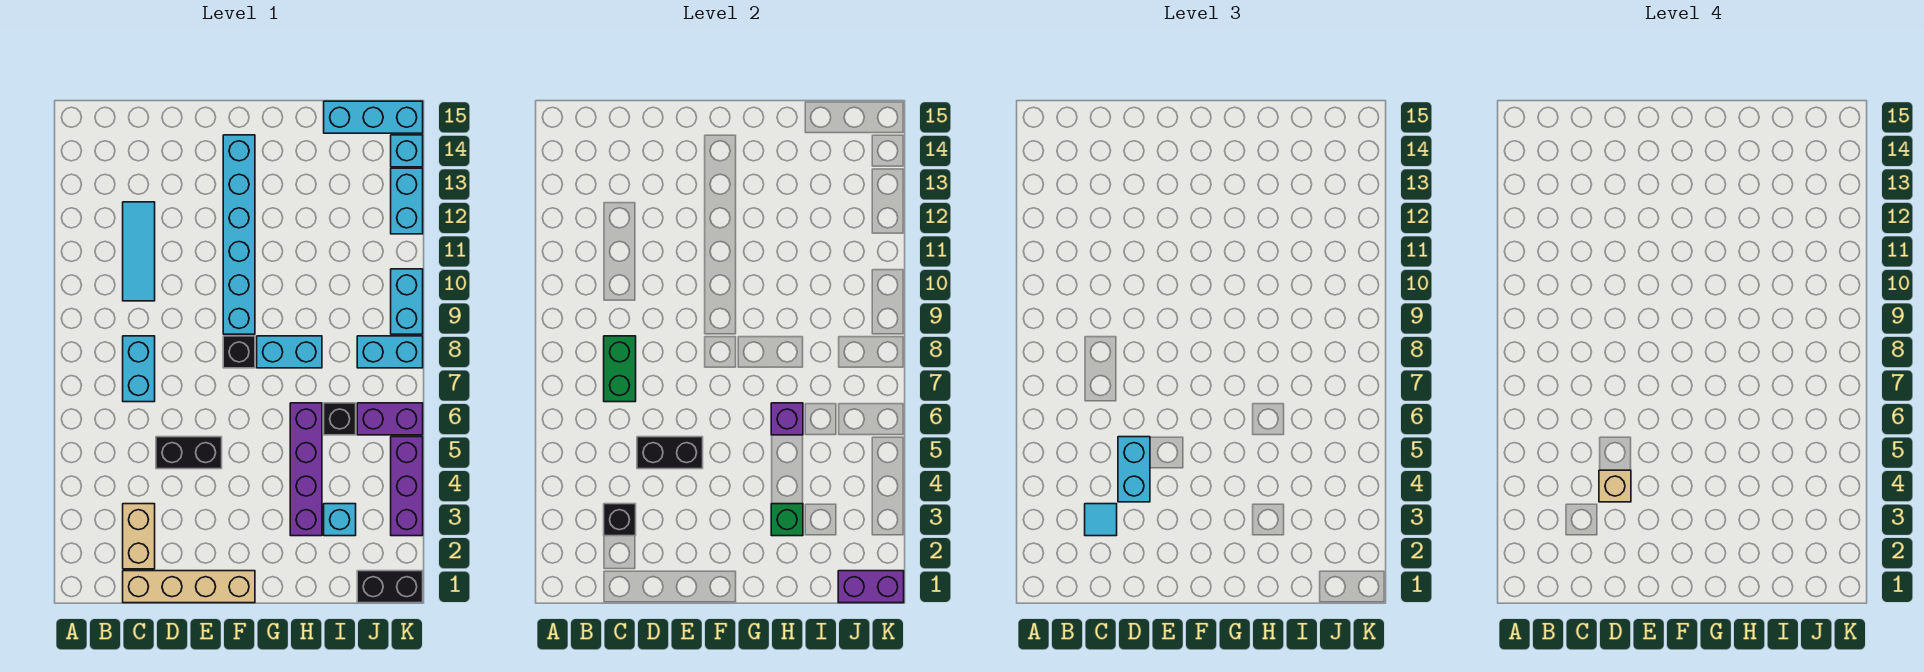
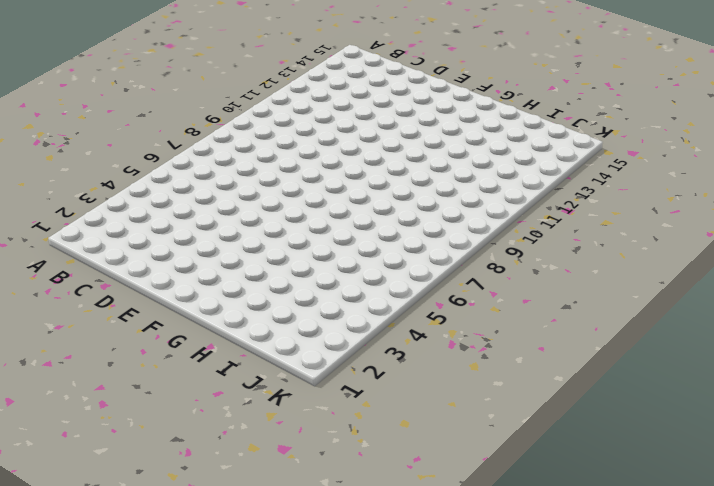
none -> tan brick C1:F1 level 1
none -> tan brick C2:C3 level 1
none -> cyan brick C7:C8 level 1

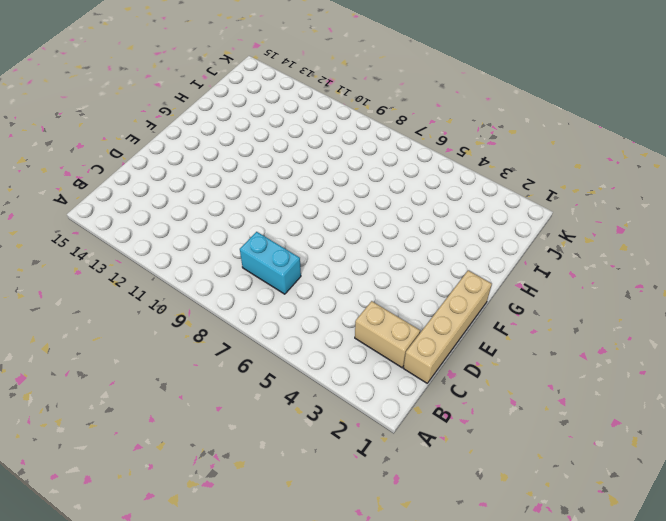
none -> cyan tile C10:C12 level 1
none -> black brick D5:E5 level 1
none -> black brick F8 level 1

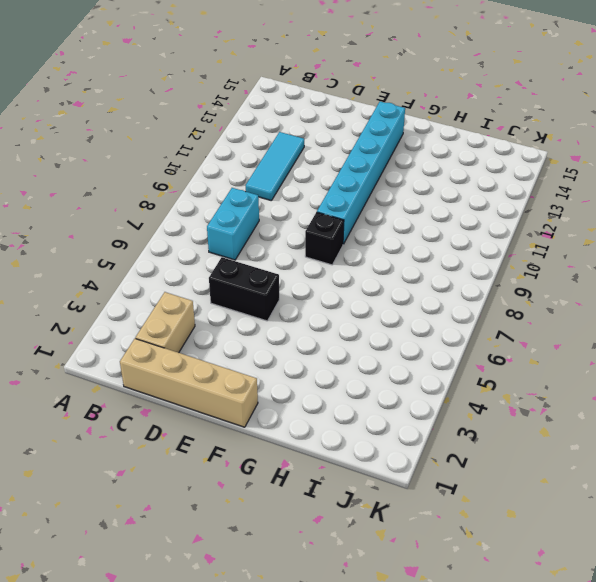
none -> cyan brick G8:H8 level 1
none -> purple brick H3:H6 level 1
none -> cyan brick I3 level 1

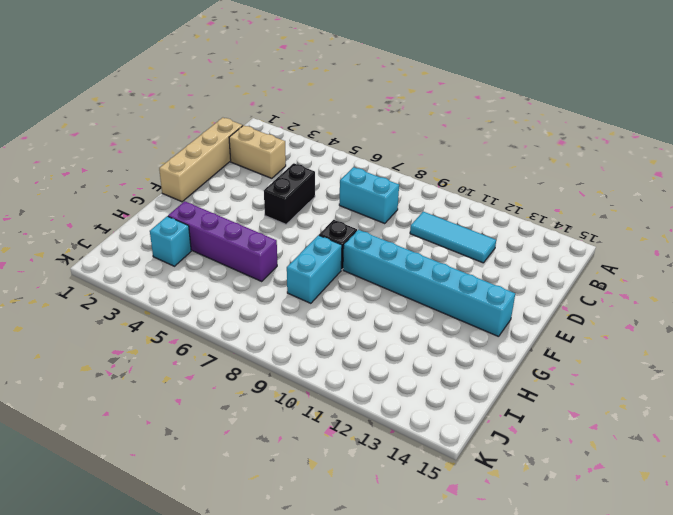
none -> black brick I6 level 1
none -> cyan brick I15:K15 level 1
none -> black brick J1:K1 level 1

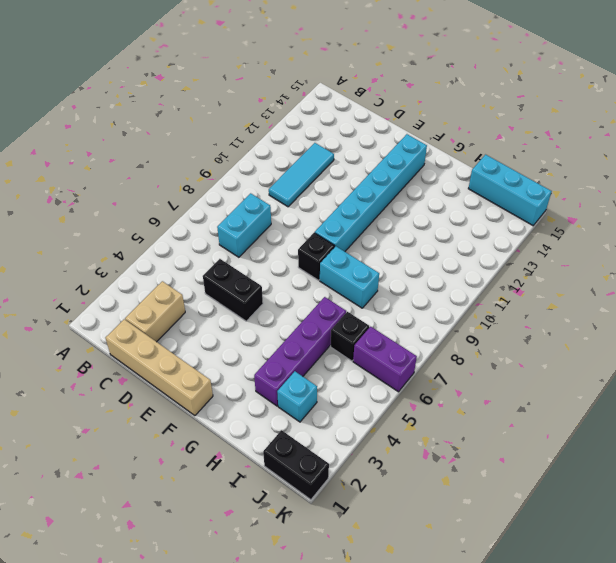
none -> cyan brick J8:K8 level 1
none -> purple brick K3:K5 level 1
none -> cyan brick K9:K10 level 1

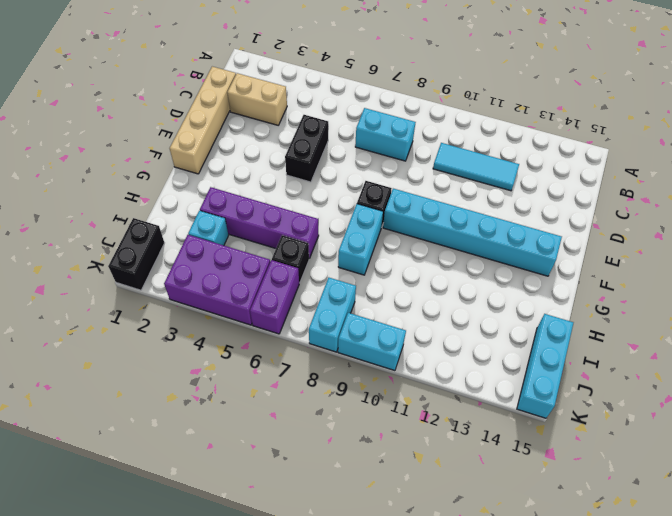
purple brick J3:K5 level 1 -> purple brick K3:K5 level 1
none -> cyan brick K12:K13 level 1
none -> cyan brick K14 level 1
none -> black brick C3 level 2

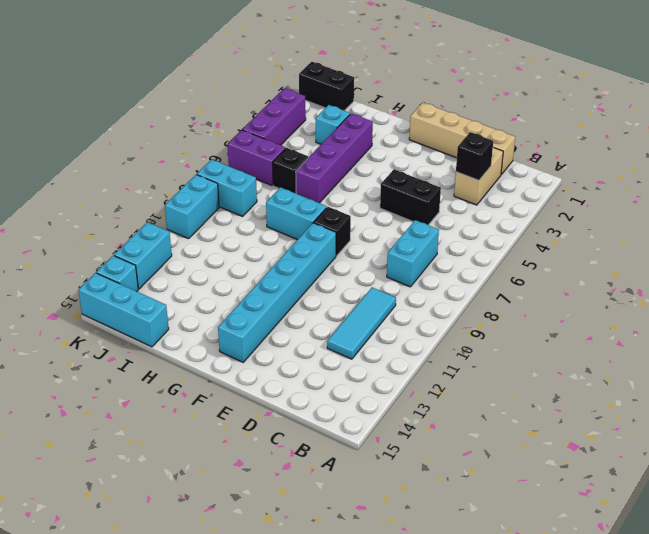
none -> green brick C7:C8 level 2
none -> black brick D5:E5 level 2
none -> green brick H3 level 2

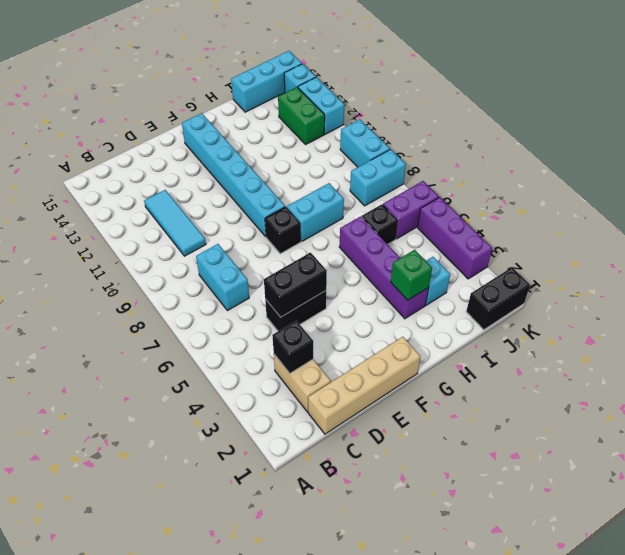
green brick J12:J13 level 1 -> green brick C7:C8 level 2
none -> purple brick H6 level 2
none -> purple brick J1:K1 level 2
none -> cyan tile C3 level 3

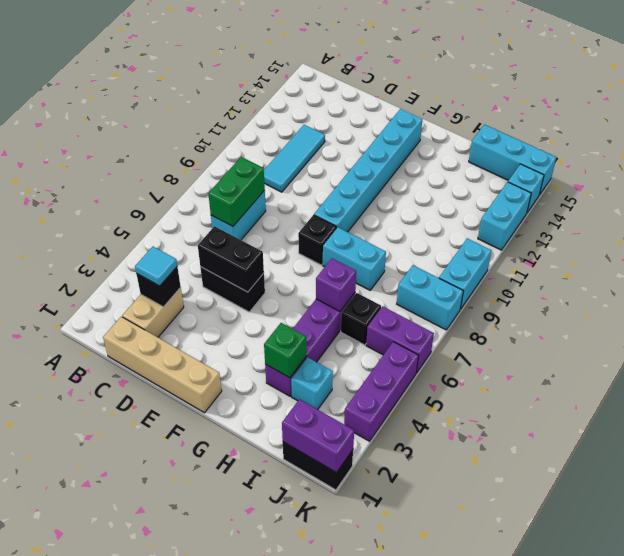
none -> cyan brick D4:D5 level 3
none -> tan brick D4 level 4

